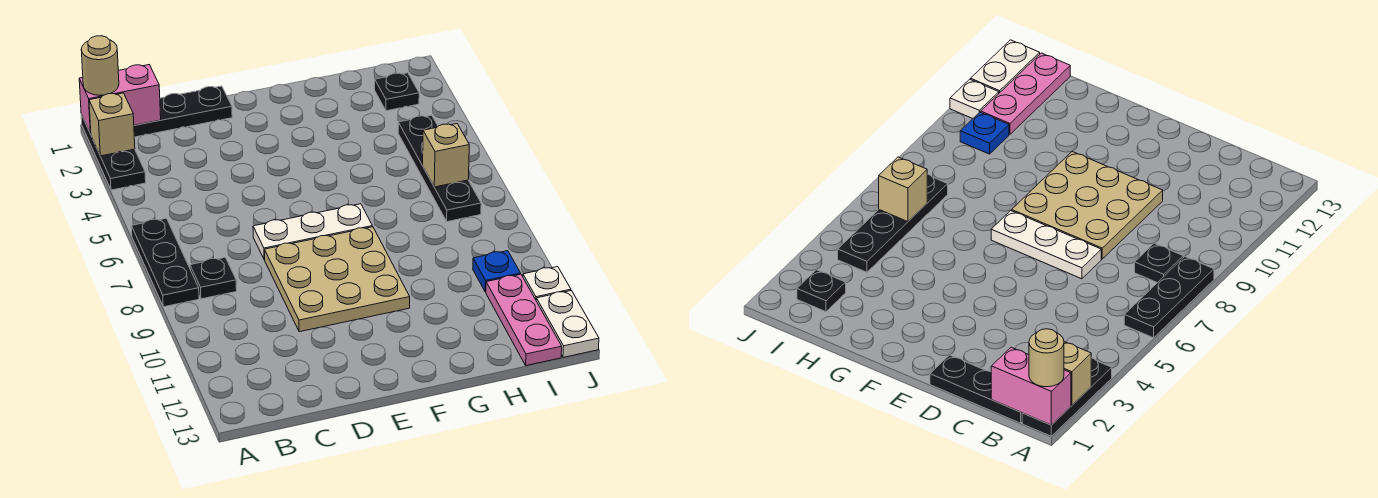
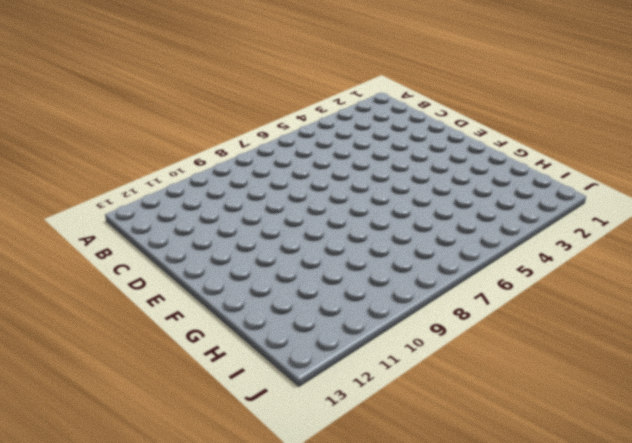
none -> black plate A1:A3 level 1
none -> black plate A6:A8 level 1
none -> black plate B1:D1 level 1

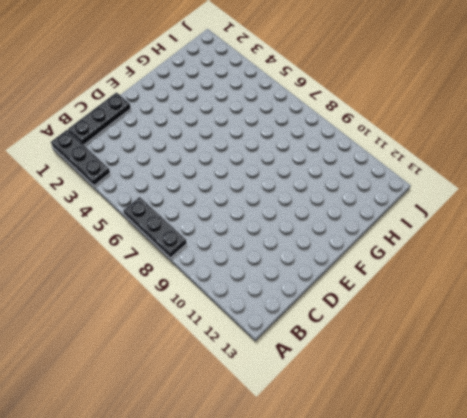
none -> black plate B8 level 1
none -> white plate D7:F7 level 1
none -> tan plate D8:F10 level 1

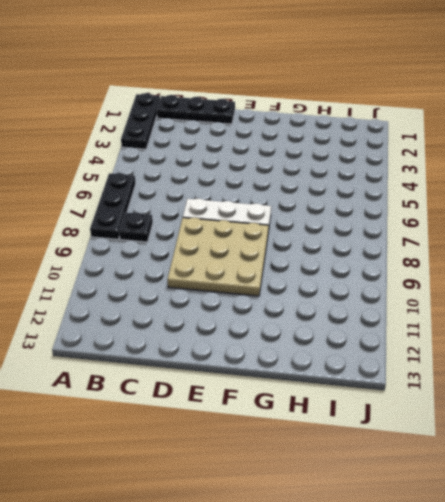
none -> black plate I2 level 1
none -> black plate I4:I7 level 1
none -> blue plate I10 level 1

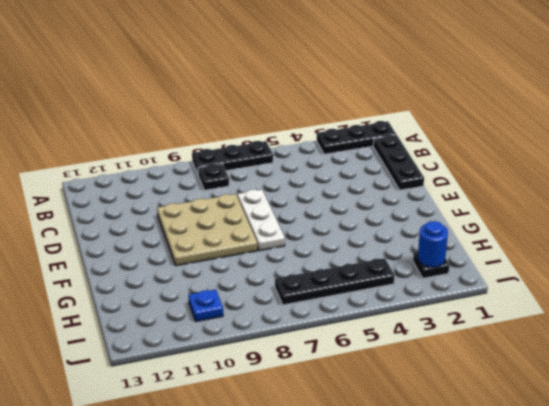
blue round brick I2 level 2 -> none
none -> pink plate I11:I13 level 1
none -> white plate J11 level 1
none -> white plate J12:J13 level 1

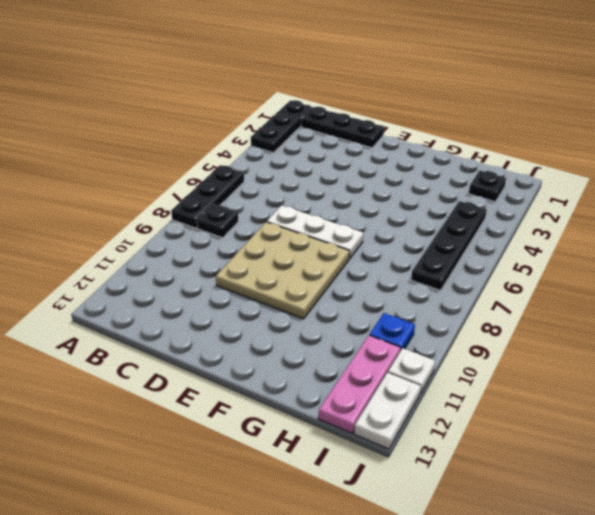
none -> pink brick A1:B1 level 2
none -> tan brick A2 level 2
none -> tan brick I6 level 2

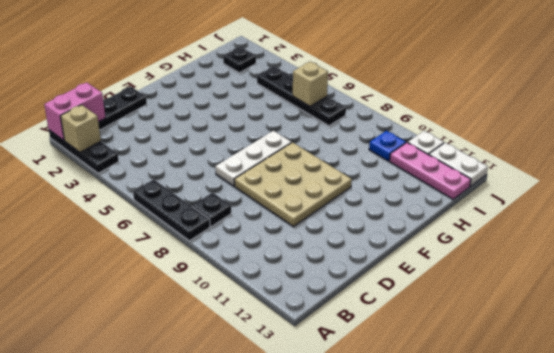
none -> tan round brick A1 level 3

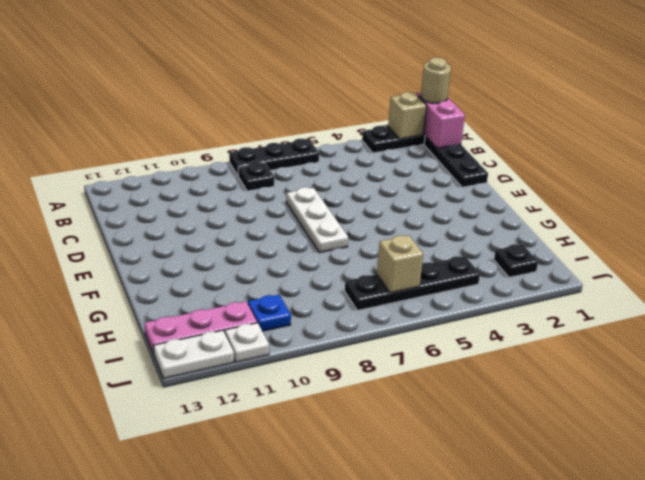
none -> tan plate D8:F10 level 1

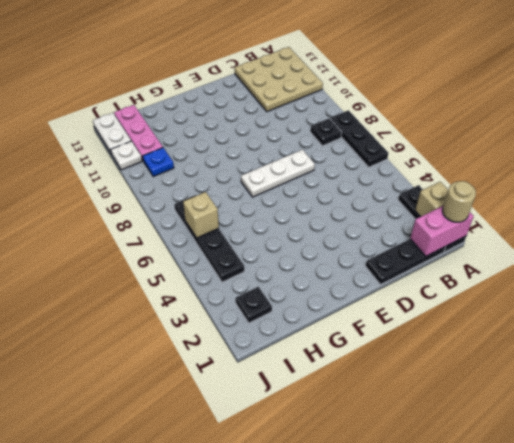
tan plate A11:C13 level 1 -> tan plate D8:F10 level 1

